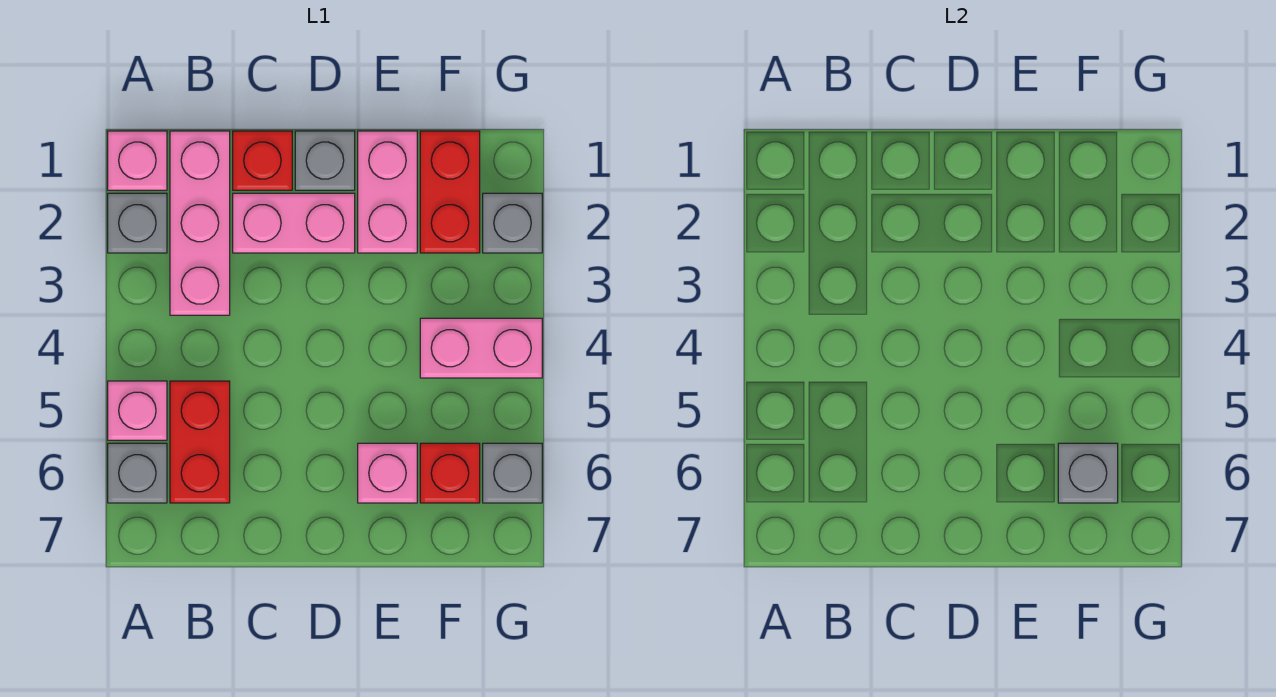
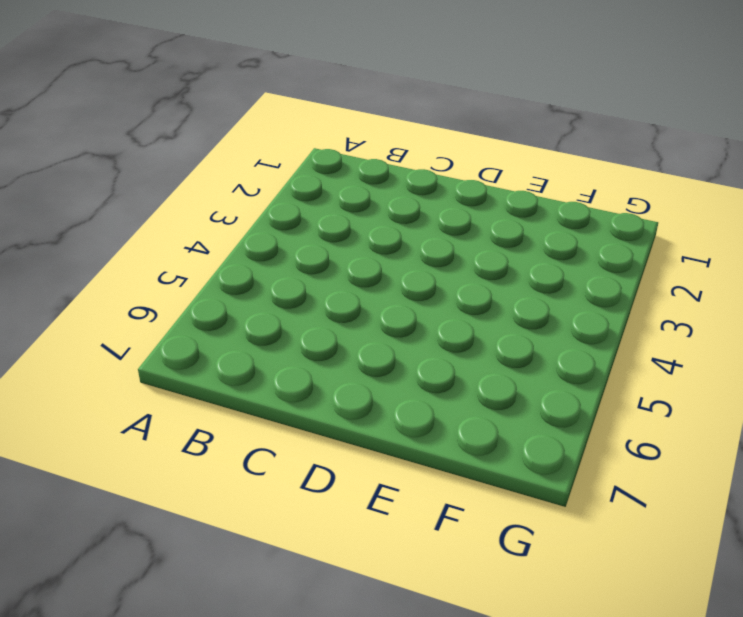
none -> pink brick A1 level 1
none -> grey brick A2 level 1
none -> pink brick A5 level 1

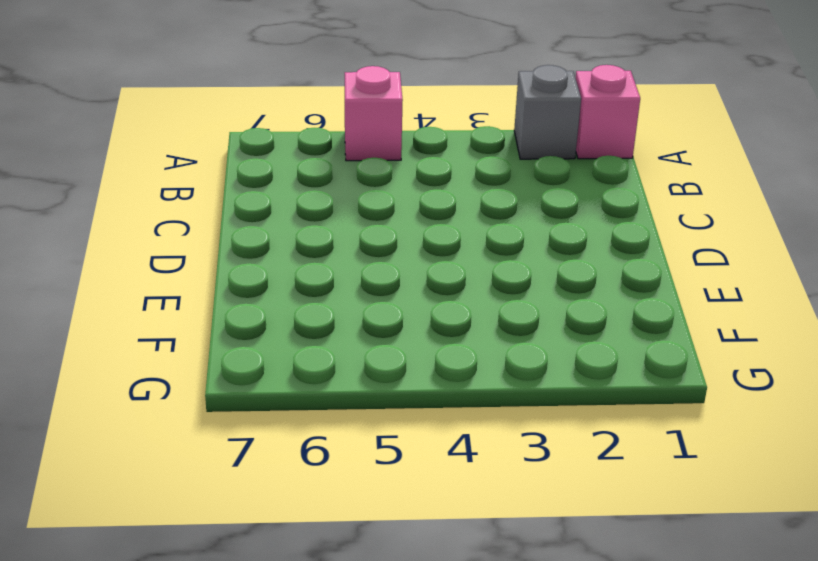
none -> grey brick A6 level 1
none -> pink brick B1:B3 level 1
none -> red brick B5:B6 level 1

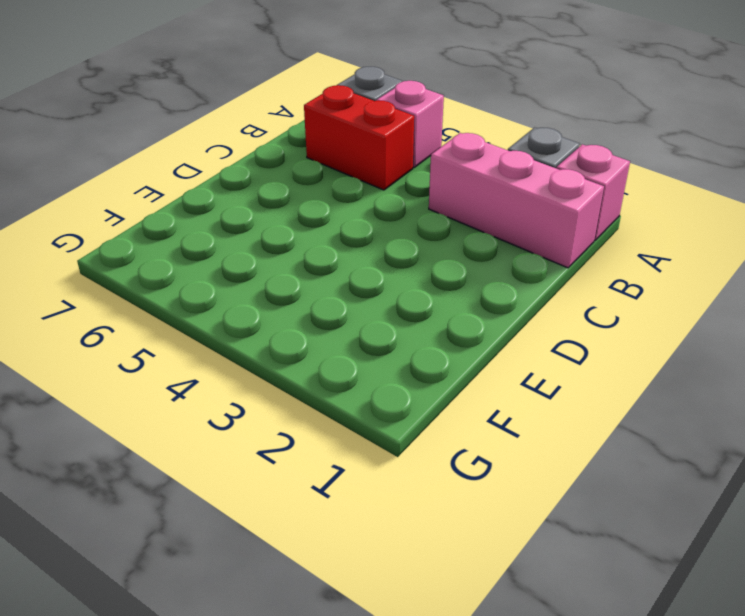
none -> red brick C1 level 1
none -> pink brick C2:D2 level 1
none -> grey brick D1 level 1

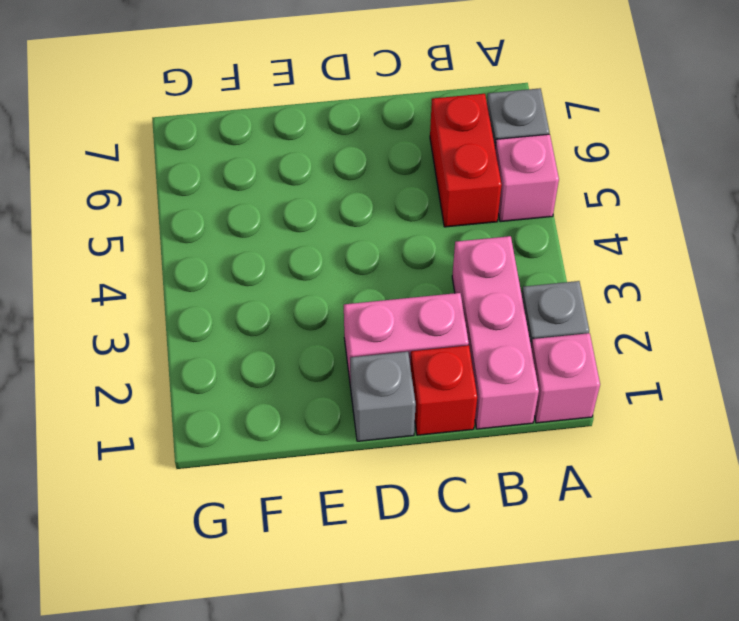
none -> pink brick E1:E2 level 1
none -> pink brick E6 level 1
none -> red brick F1:F2 level 1

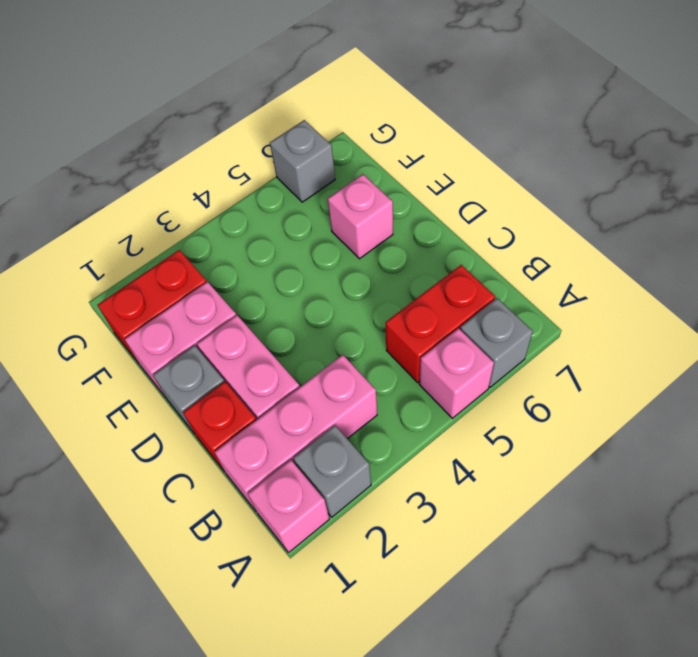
none -> pink brick F4:G4 level 1
none -> red brick F6 level 1
none -> grey brick G2 level 1

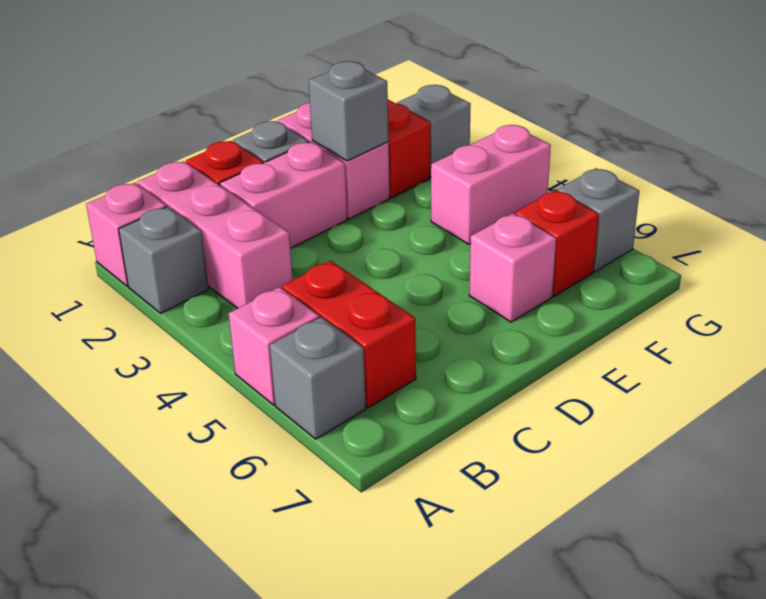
grey brick E2 level 2 -> grey brick F6 level 2

